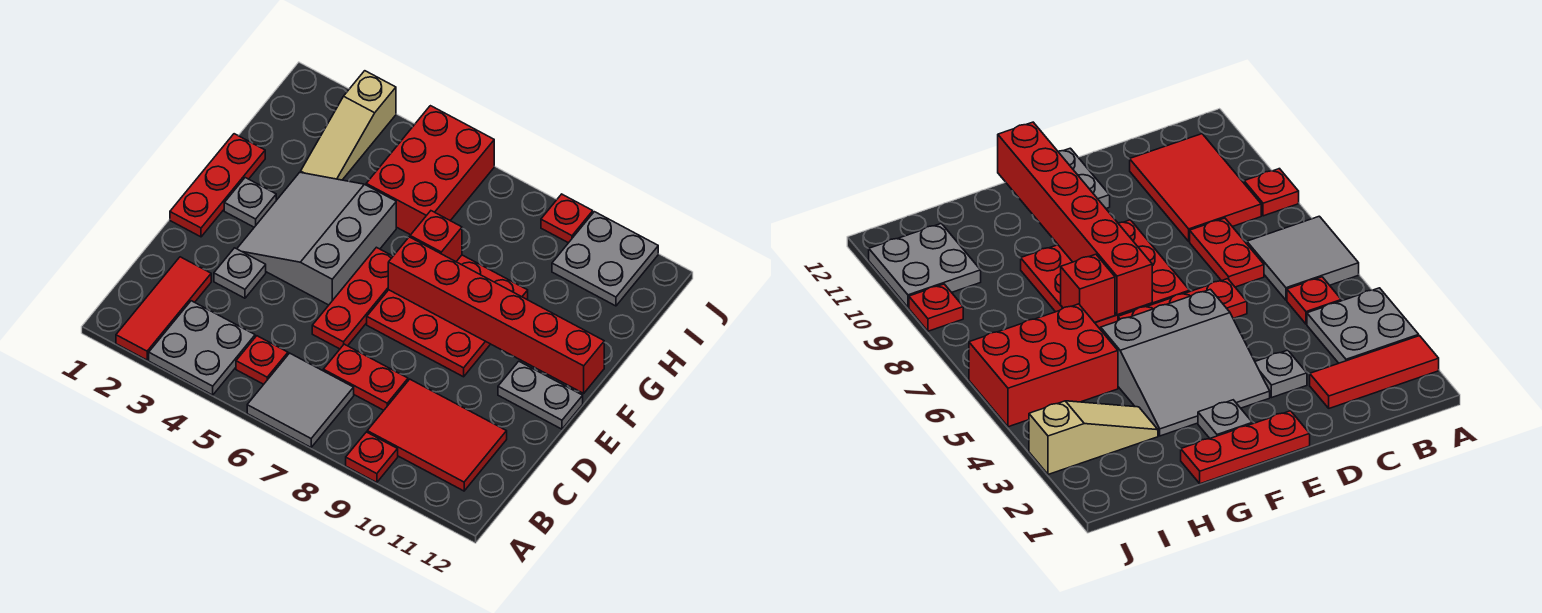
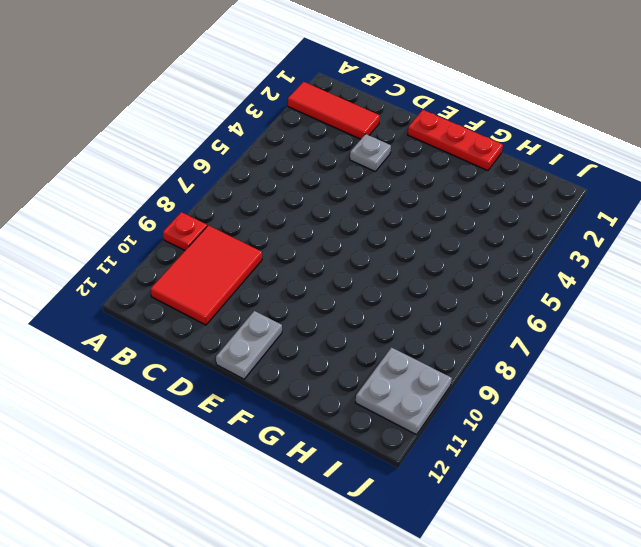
none -> grey plate A3:B4 level 1
none -> grey tile A6:B7 level 1
none -> red plate B5 level 1

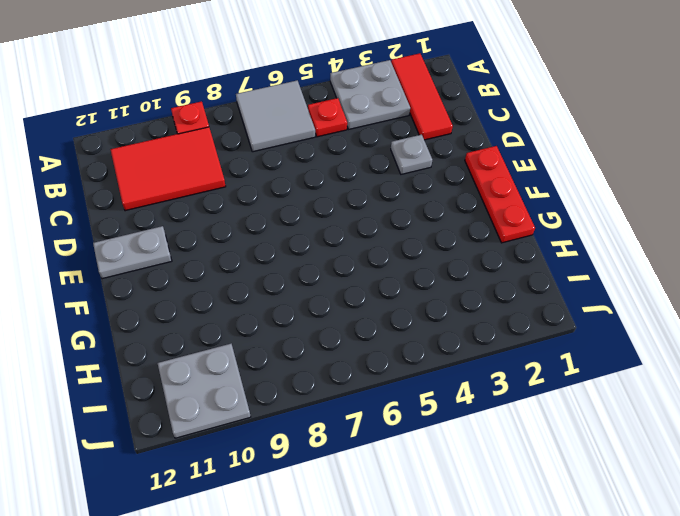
none -> red plate C7:C8 level 1
none -> red plate D6:F6 level 1
none -> grey slope E3:G5 level 1 top 5

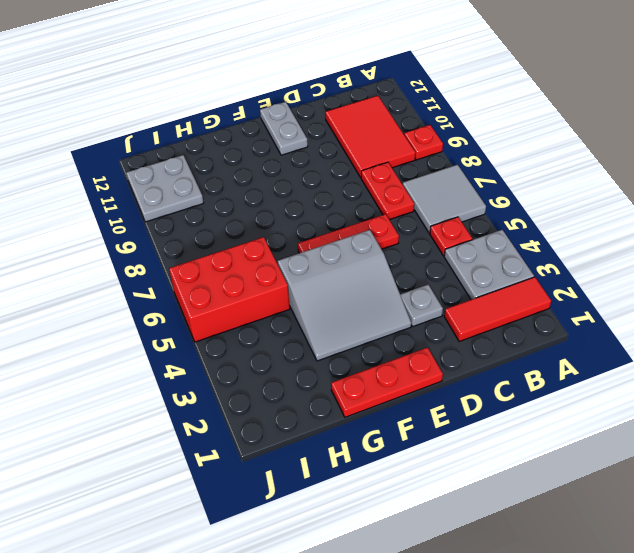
none -> red plate E7:G9 level 1
none -> grey plate F2 level 1
none -> tan slope H3:J3 level 1 top J

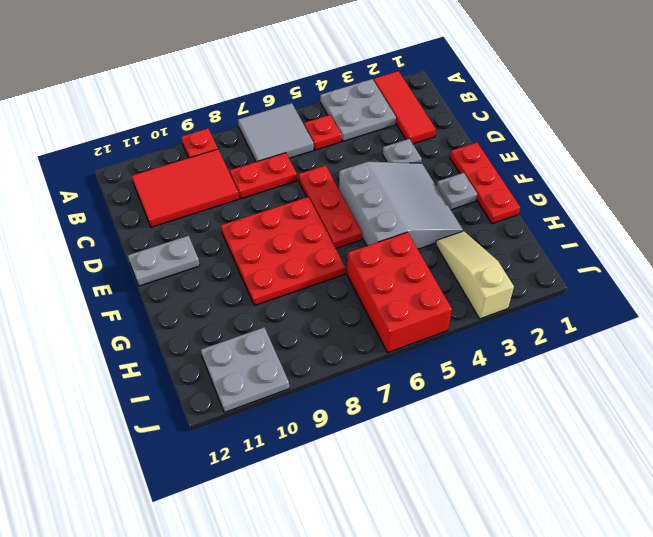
none -> red plate J9 level 1
none -> red brick F7:F12 level 2
none -> red brick G7 level 2

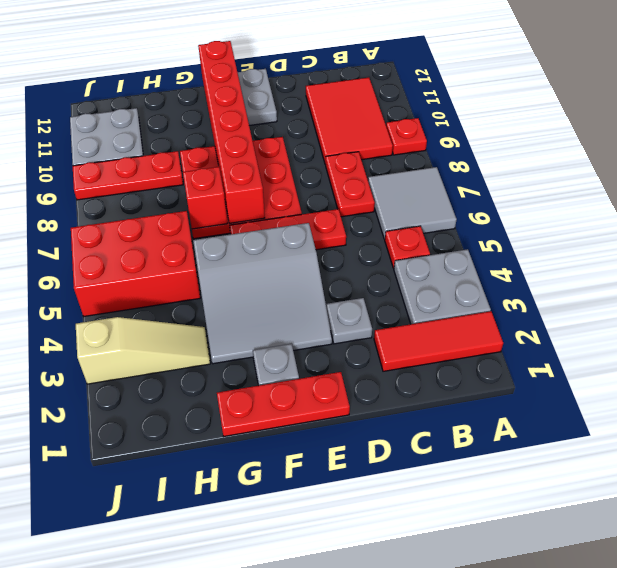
red plate H9:J9 level 1 -> red plate J9 level 1

